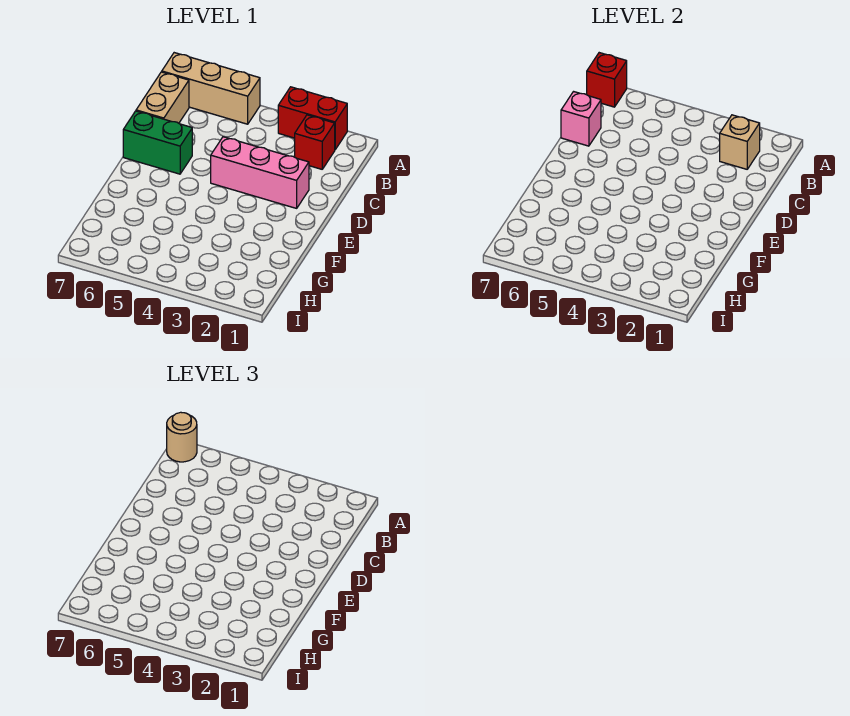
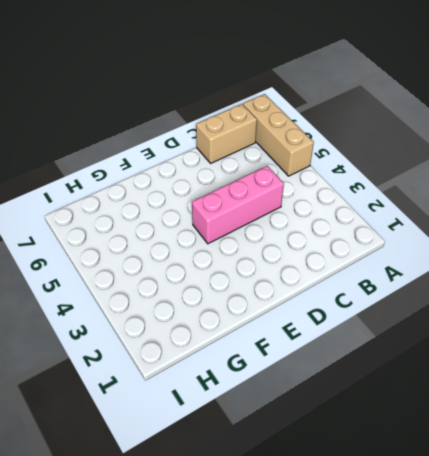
pink brick C4:E4 level 1 -> pink brick D2:D4 level 1
none -> red brick A2:A3 level 1
none -> red brick B2 level 1

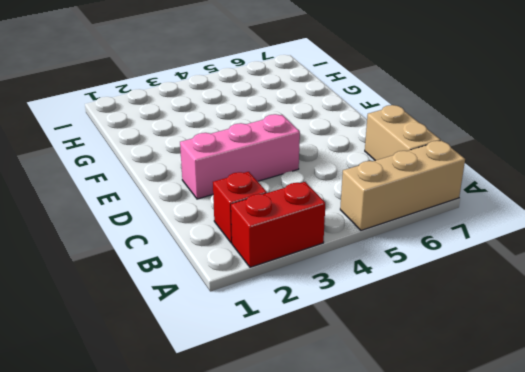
none -> green brick D6:D7 level 1
none -> red brick A7 level 2

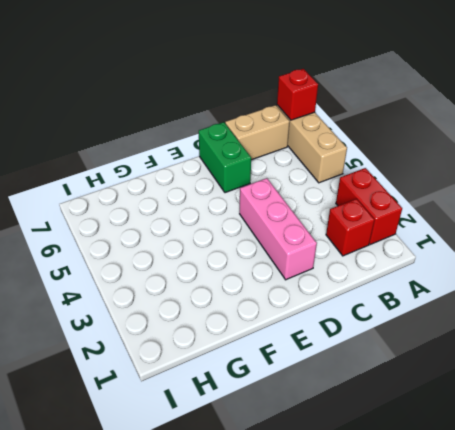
none -> tan brick B2 level 2
none -> pink brick C7 level 2

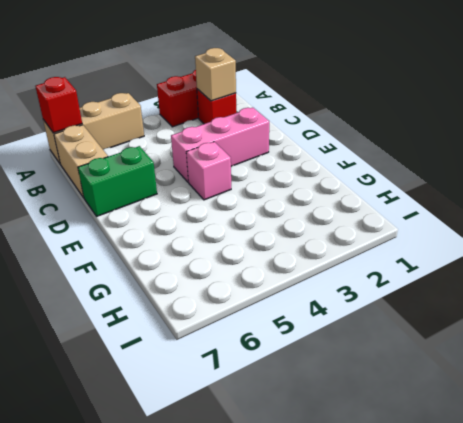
pink brick E4 level 1 -> pink brick C7 level 2
none -> tan round brick A7 level 3

